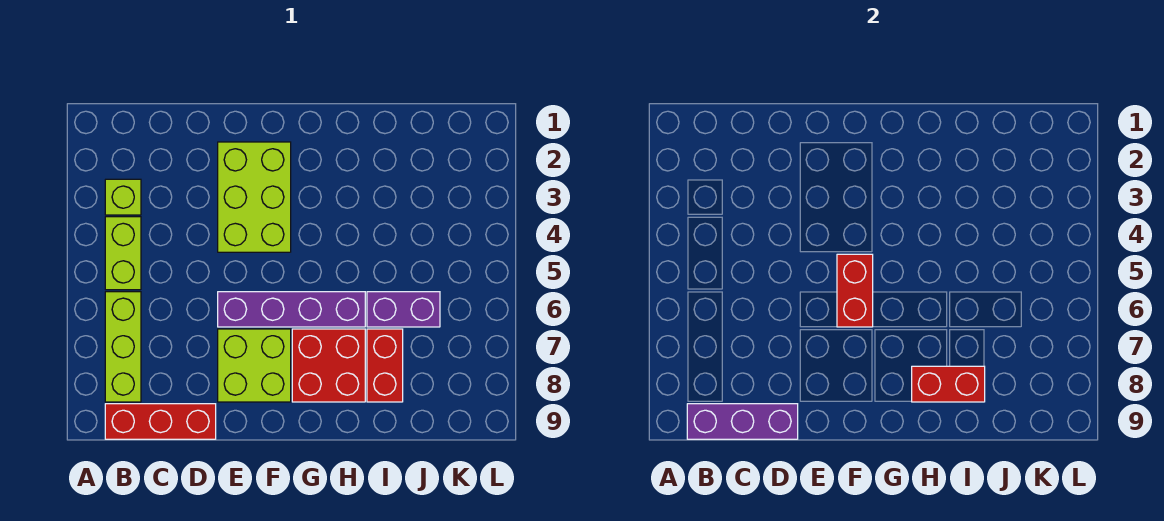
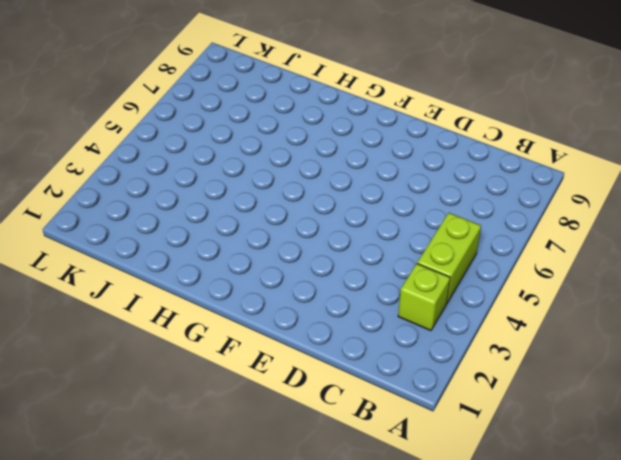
none -> lime brick B6:B8 level 1
none -> red brick B9:D9 level 1
none -> lime brick E2:F4 level 1

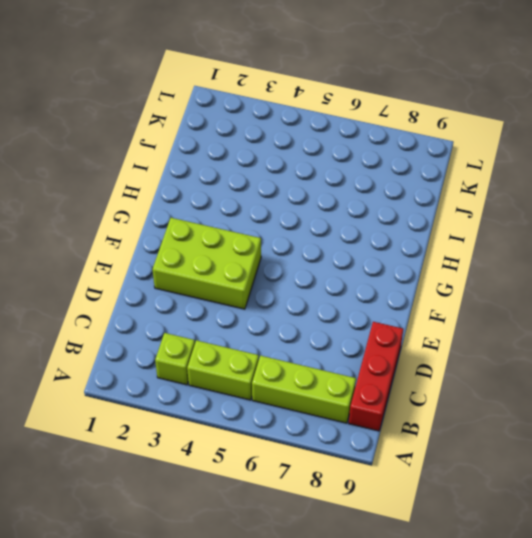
none -> purple brick E6:H6 level 1
none -> lime brick E7:F8 level 1
none -> red brick G7:H8 level 1

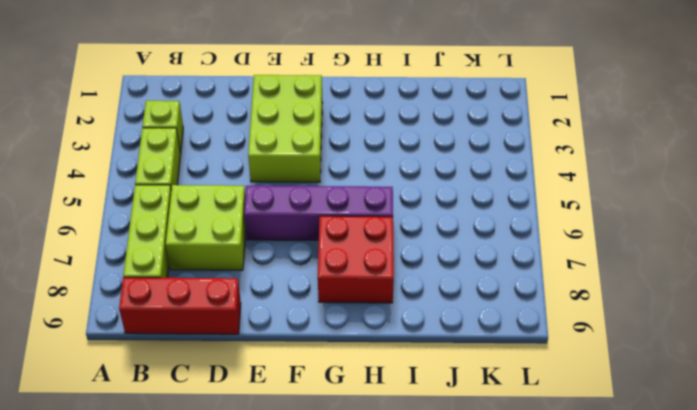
lime brick C6:D7 level 1 -> lime brick E7:F8 level 1
none -> purple brick I6:J6 level 1
none -> red brick I7:I8 level 1
none -> purple brick B9:D9 level 2

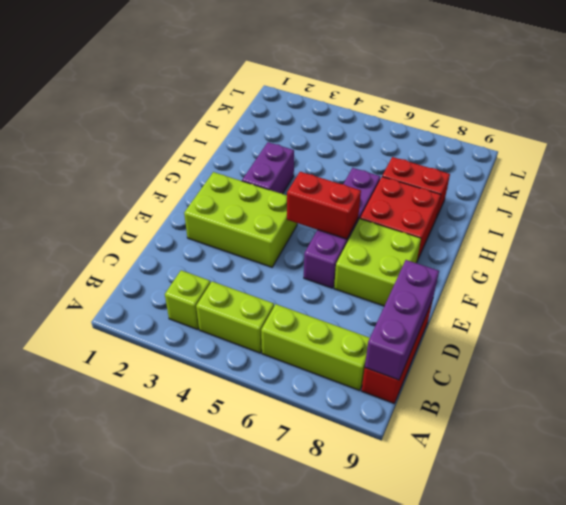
purple brick G3:H3 level 1 -> purple brick I6:J6 level 1
none -> red brick H8:I8 level 2

